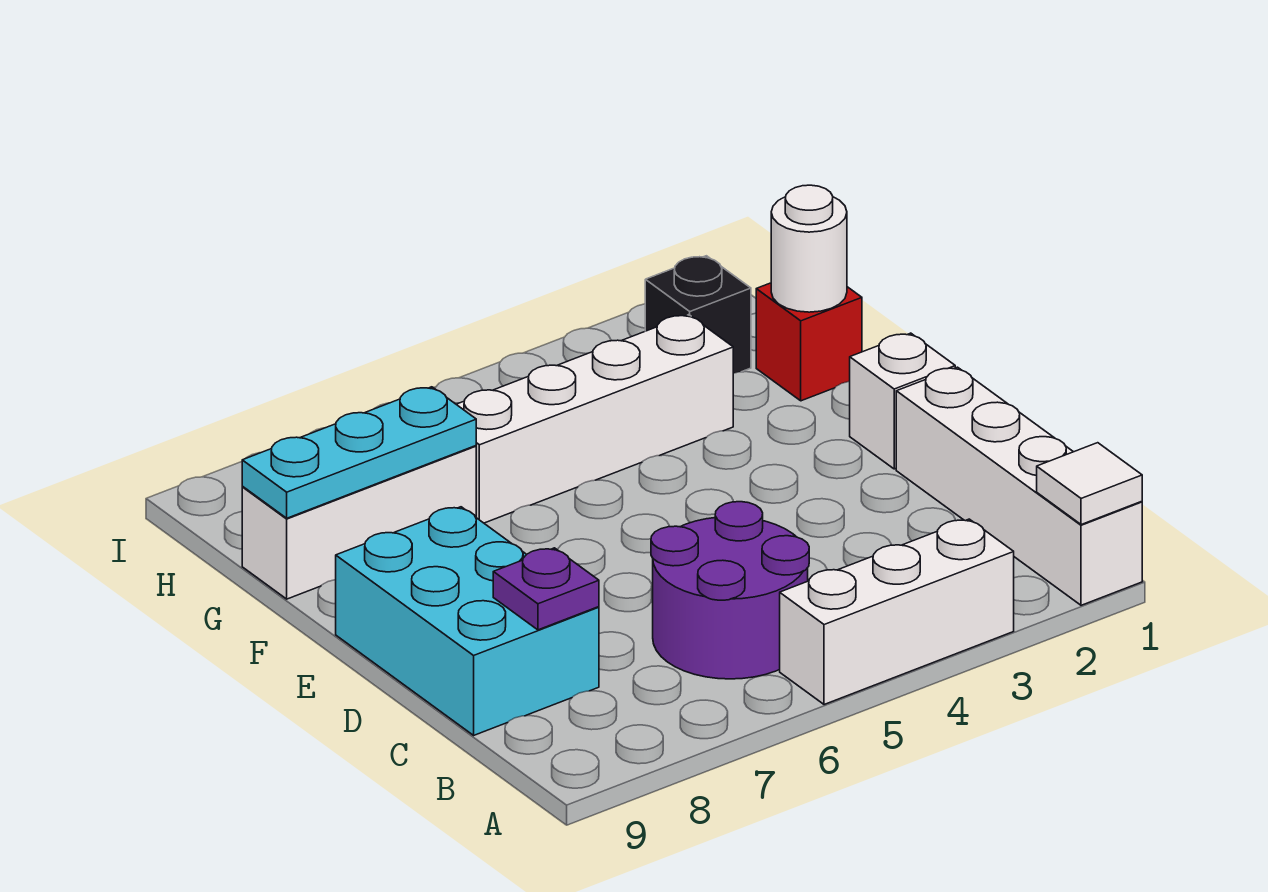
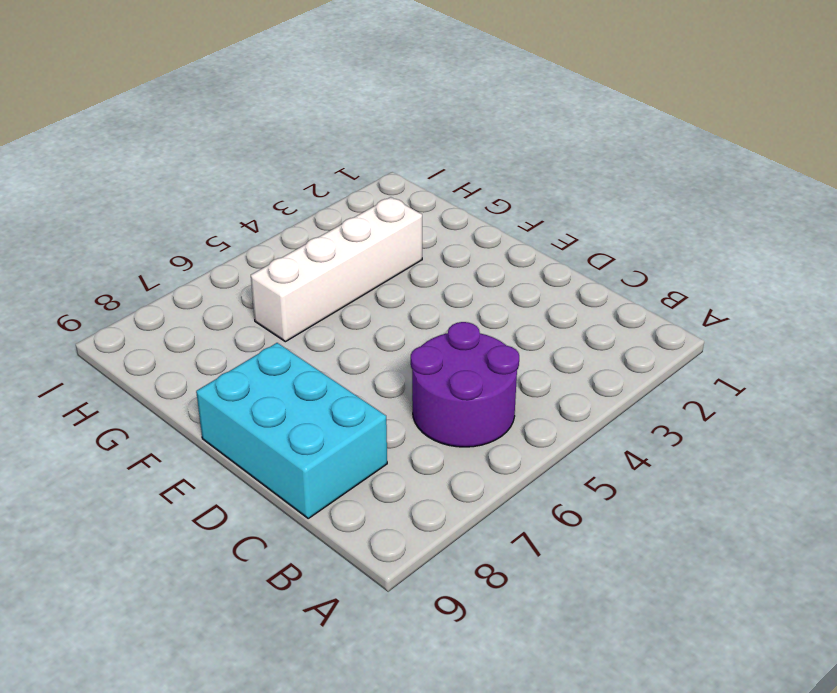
none -> white brick A1:D1 level 1
none -> white brick A3:A5 level 1
none -> white brick E1 level 1

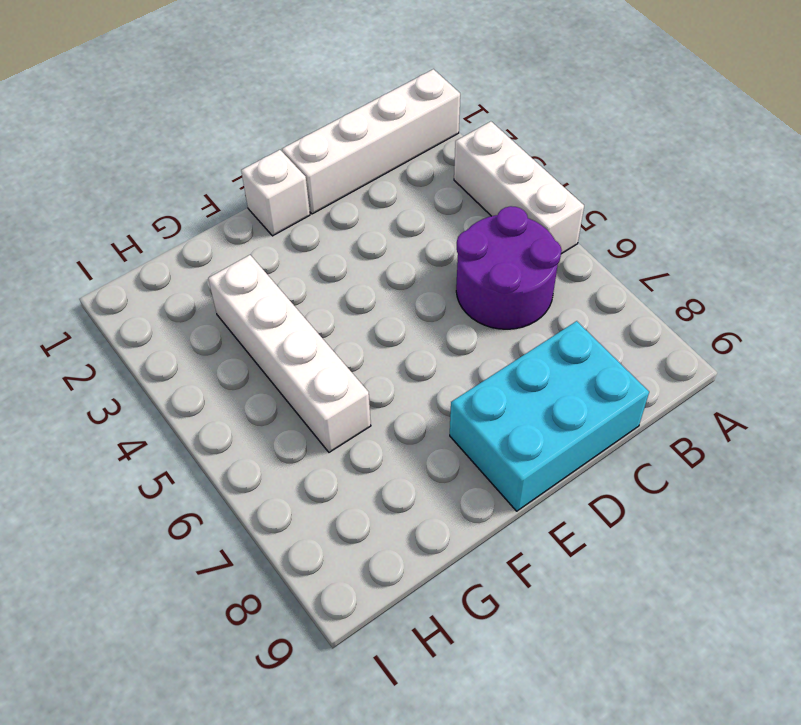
none -> red brick G1 level 1
none -> white brick G7:G9 level 1
none -> black brick H2 level 1

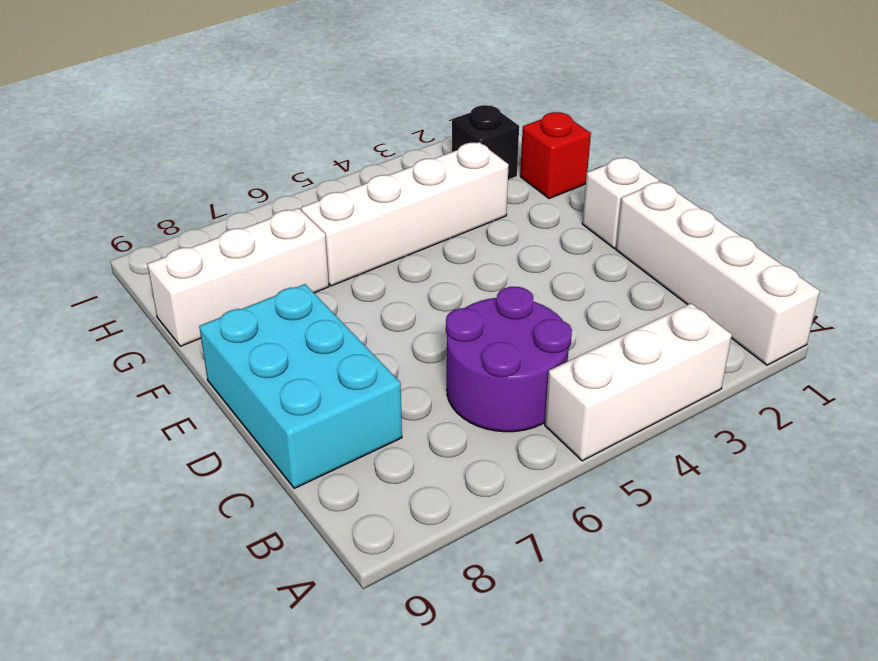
none -> white tile A1 level 2
none -> purple plate C8 level 2
none -> white round brick G1 level 2

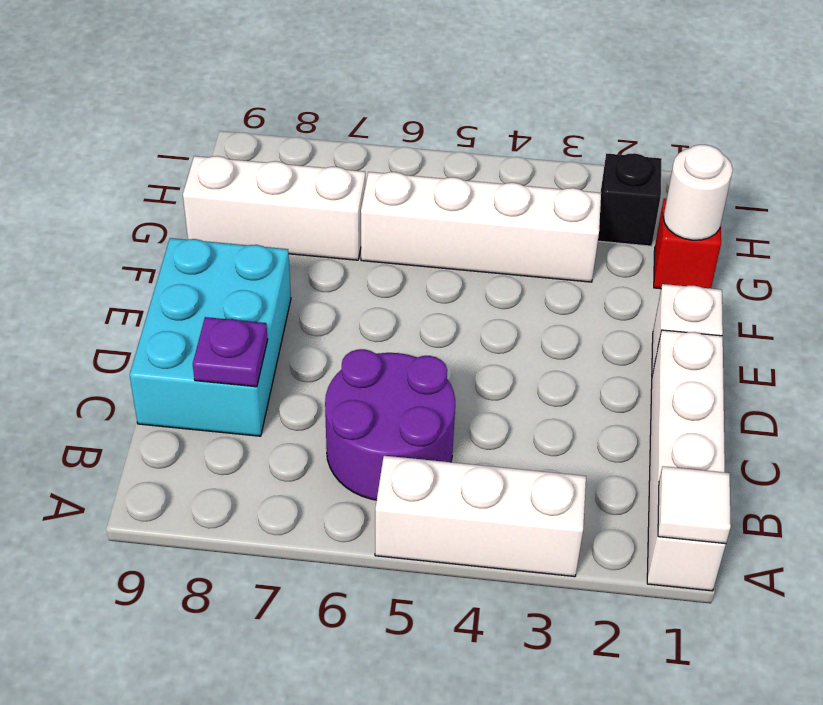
none -> cyan plate G7:G9 level 2

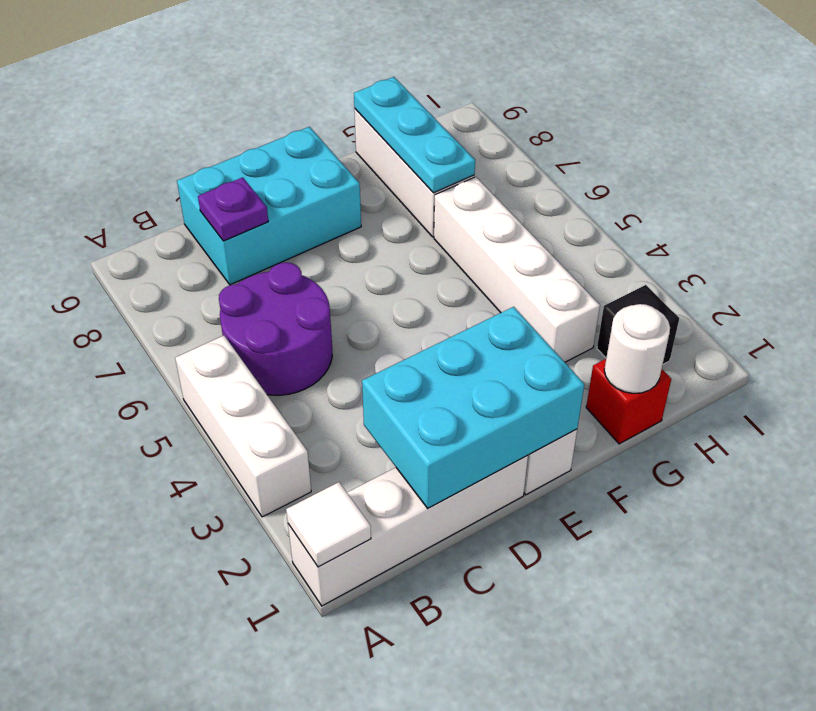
cyan brick C1:E2 level 2 -> none

